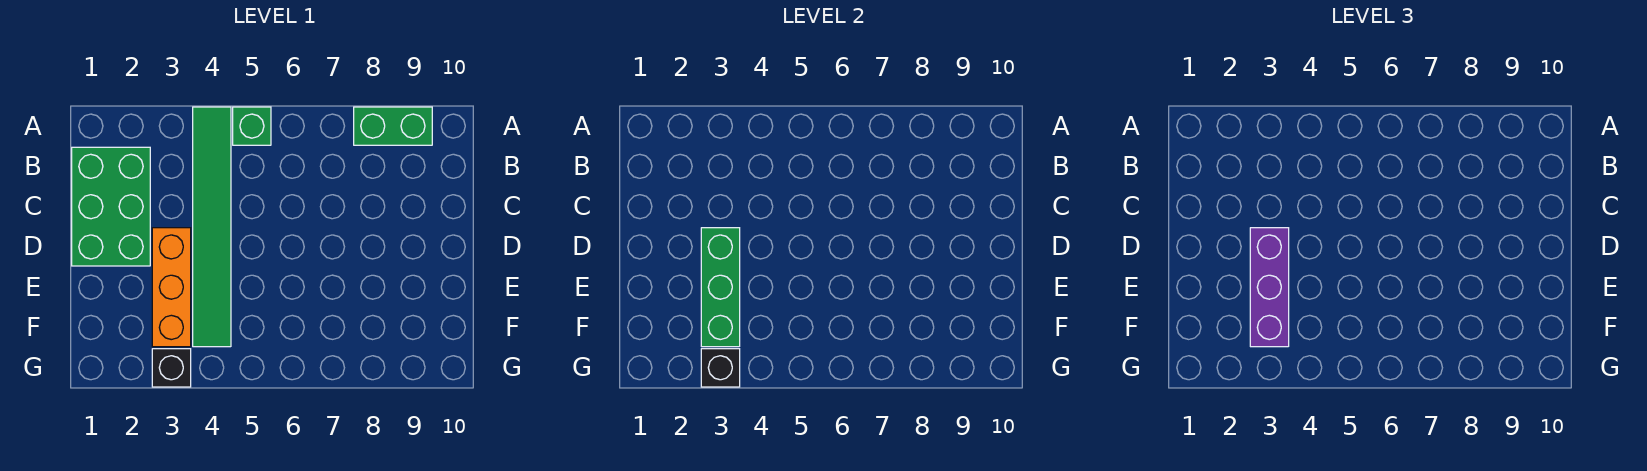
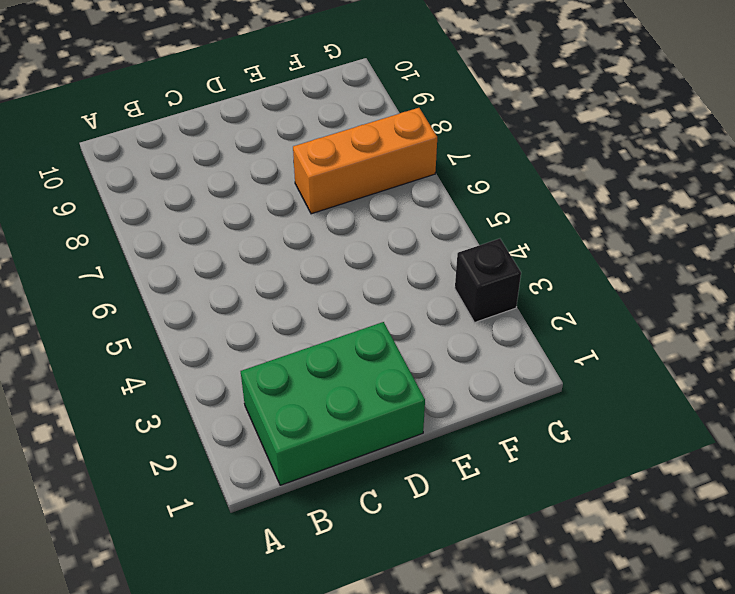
orange brick E7:G7 level 1 -> orange brick D3:F3 level 1
none -> green tile A4:F4 level 1
none -> green brick A5 level 1

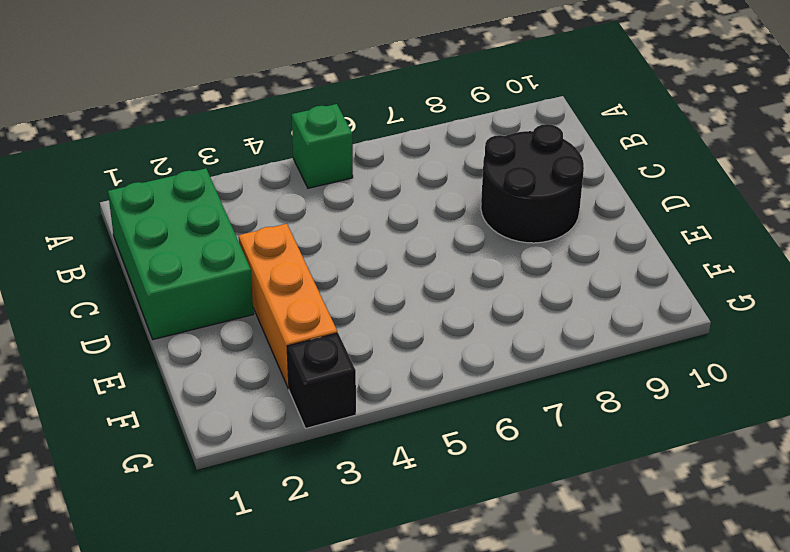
black round brick C8:D9 level 1 -> none
none -> green tile A4:F4 level 1
none -> green brick A8:A9 level 1

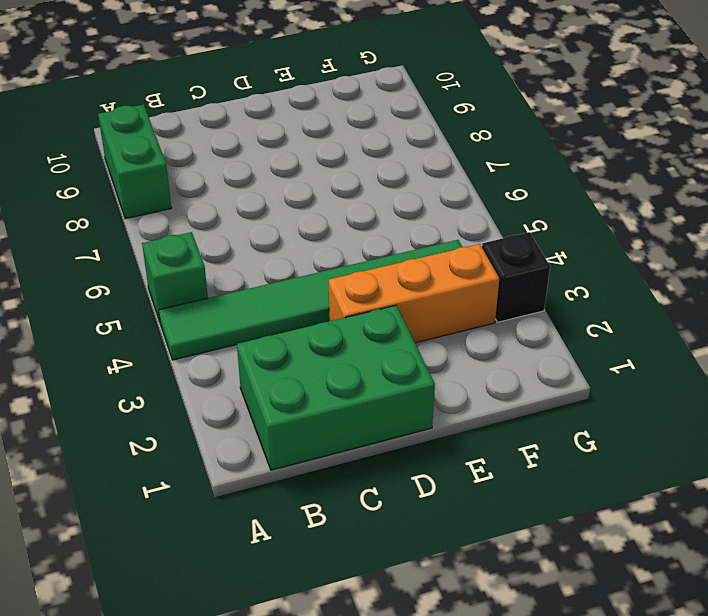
none -> green brick D3:F3 level 2
none -> black brick G3 level 2

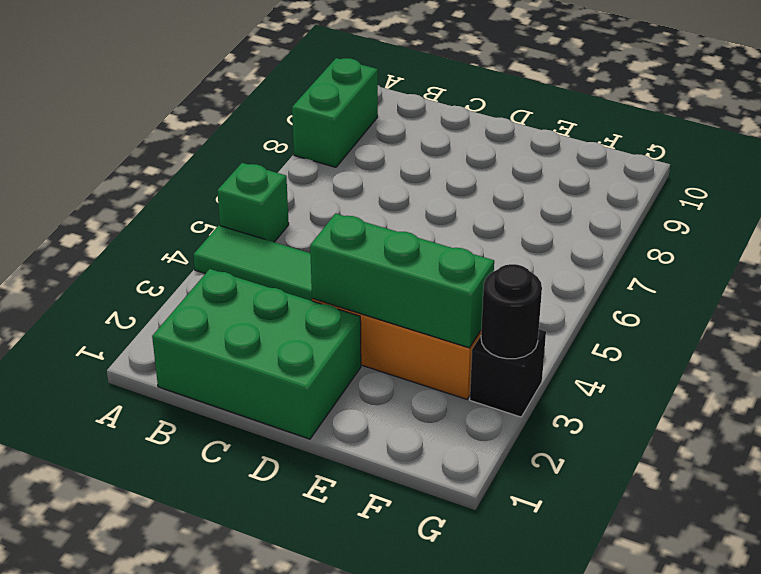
black round brick G3 level 2 -> black brick G3 level 2
none -> purple brick D3:F3 level 3

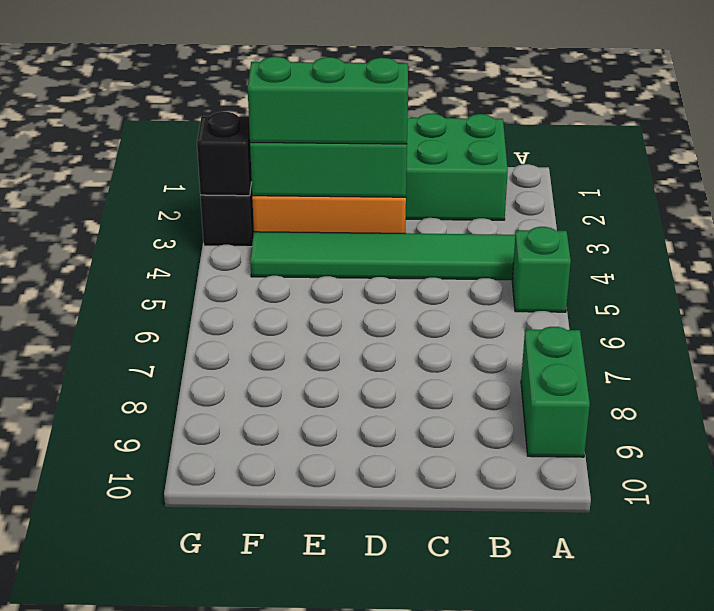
green brick D3:F3 level 3 -> purple brick D3:F3 level 3

